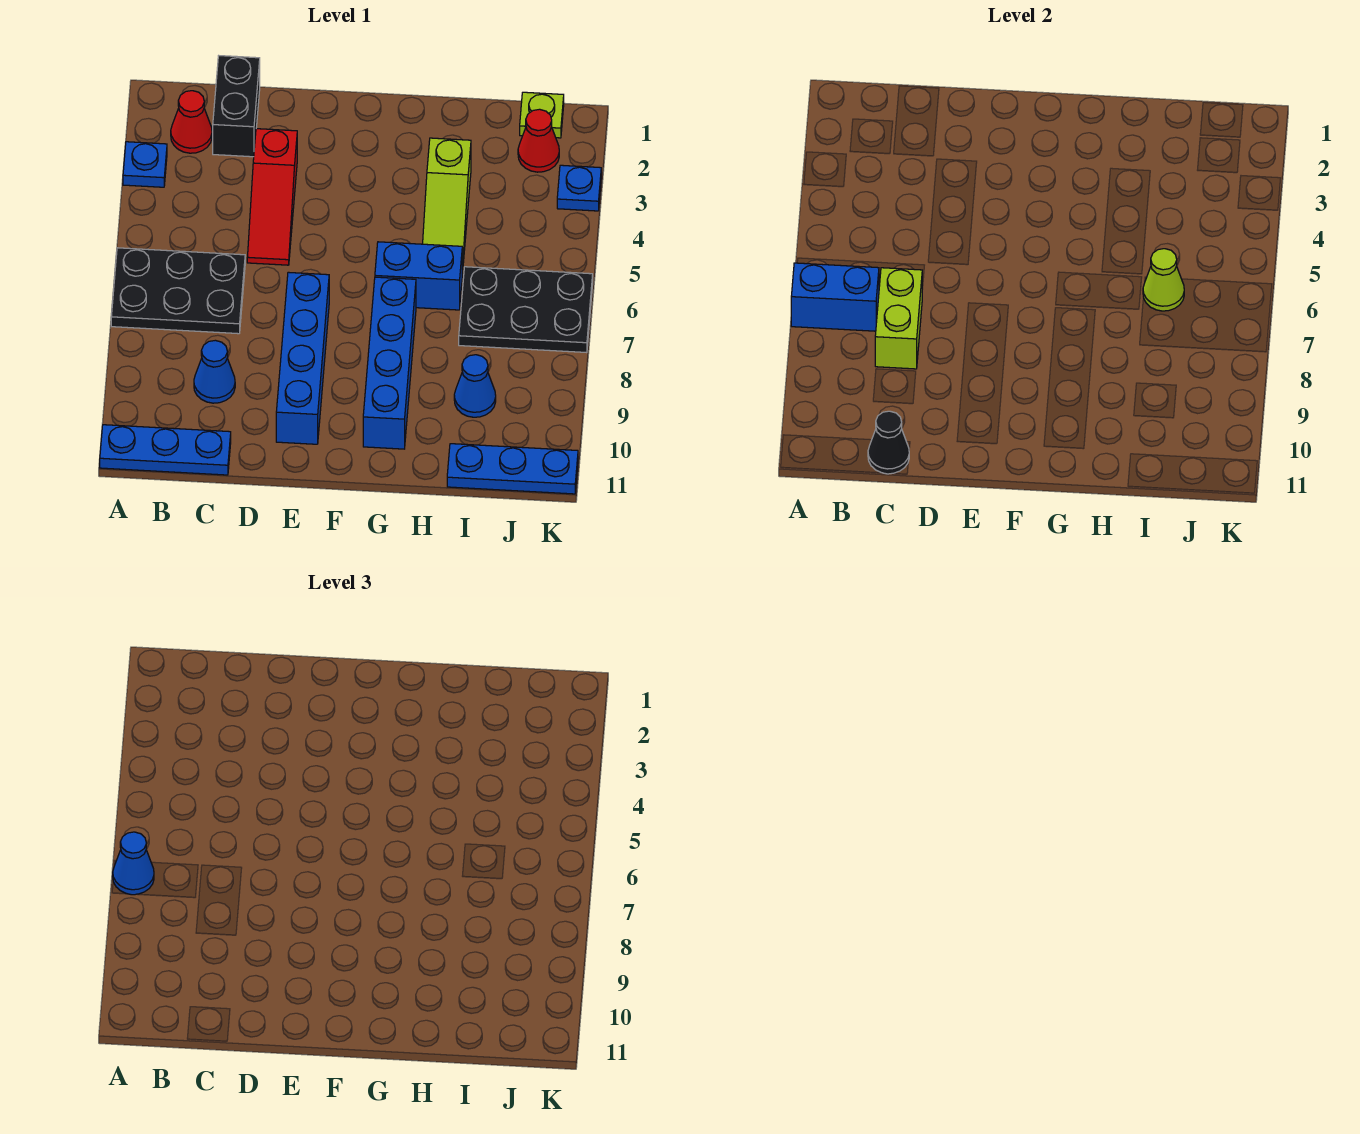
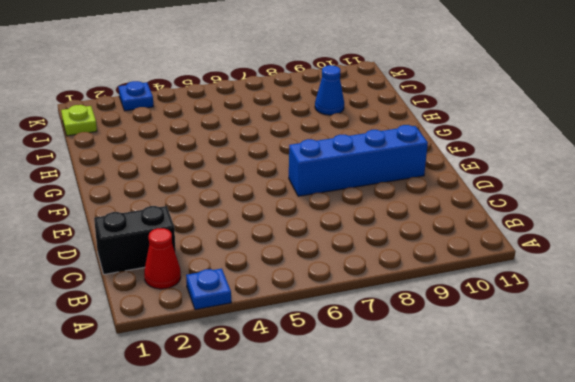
none -> black plate A6:C7 level 1
none -> blue plate A11:C11 level 1
none -> blue cone C9 level 1

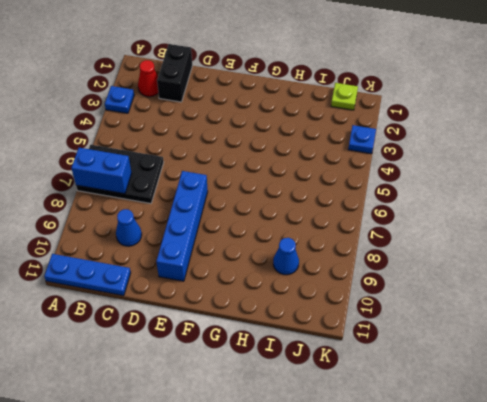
none -> red slope D3:D5 level 1 top 3
none -> blue brick G6:H6 level 1
none -> blue brick G7:G10 level 1

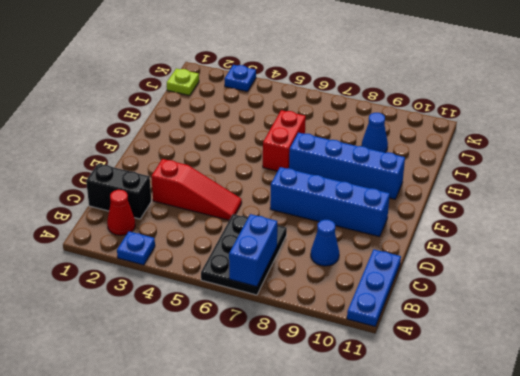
red brick G6:H6 level 1 -> blue brick G6:H6 level 1
none -> lime slope H3:H5 level 1 top 3
none -> black plate I6:K7 level 1
none -> blue plate I11:K11 level 1

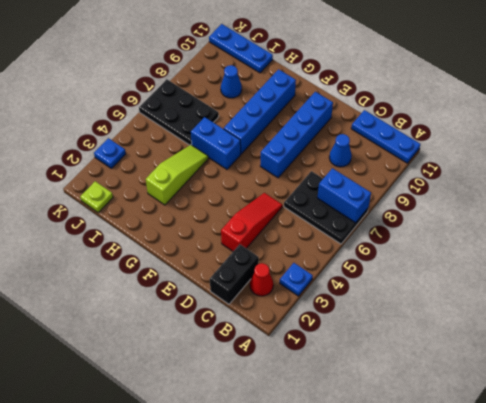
none -> red cone J2 level 1
none -> lime brick C7:C8 level 2
none -> black cone C11 level 2

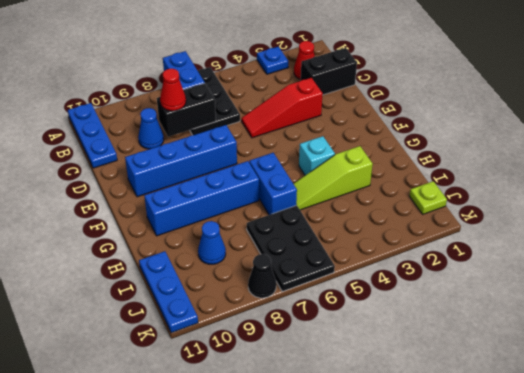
black brick C7:C8 level 2 -> lime brick C7:C8 level 2
red cone C8 level 3 -> red cone J2 level 1
cyan brick G4 level 1 -> none
black cone K8 level 1 -> black cone C11 level 2
none -> blue plate K3 level 1
none -> lime cone I6 level 2
none -> blue cone A7 level 3

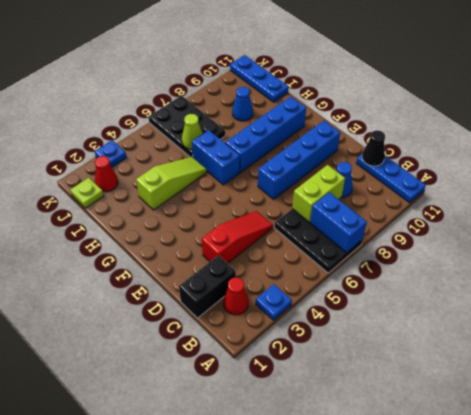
none -> blue cone A7 level 3

